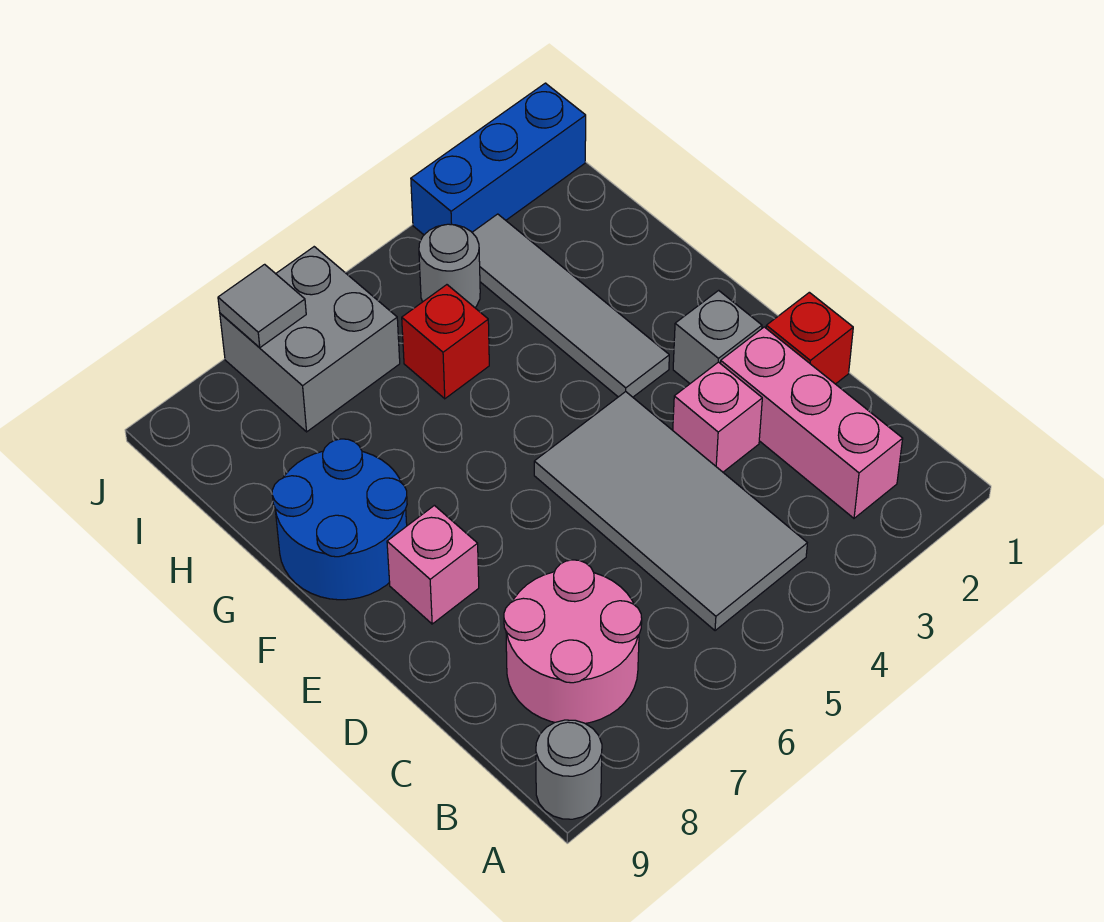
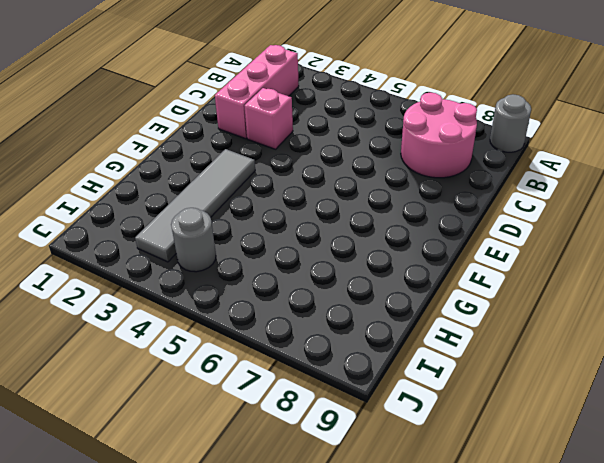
none -> grey tile B4:E5 level 1
none -> red brick D1 level 1
none -> grey brick E2 level 1

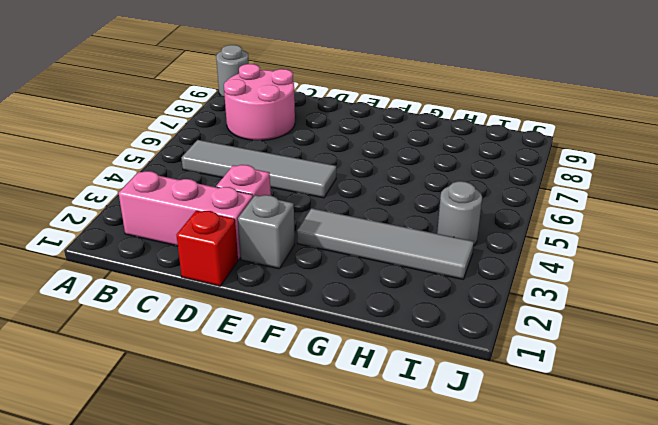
grey tile B5:E5 level 1 -> grey tile B4:E5 level 1
none -> pink brick E8 level 1
none -> blue round brick F8:G9 level 1
none -> red brick H5 level 1

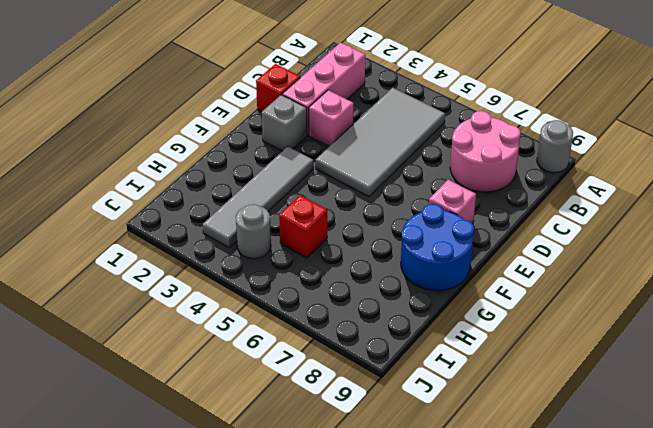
none -> grey brick I6:J7 level 1
none -> blue brick J1:J3 level 1
none -> grey tile J7 level 2

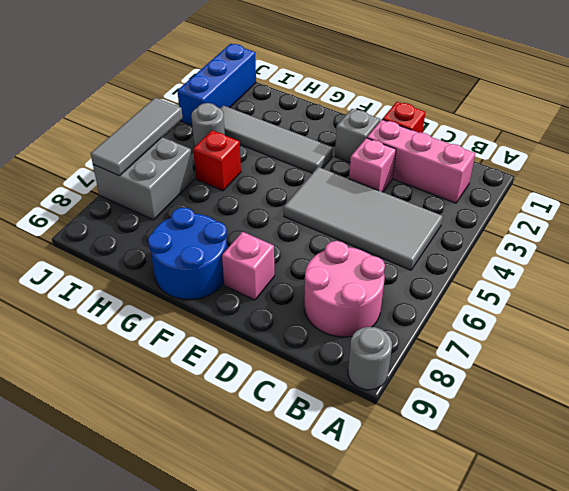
grey tile J5:J7 level 2 -> grey tile J7 level 2

